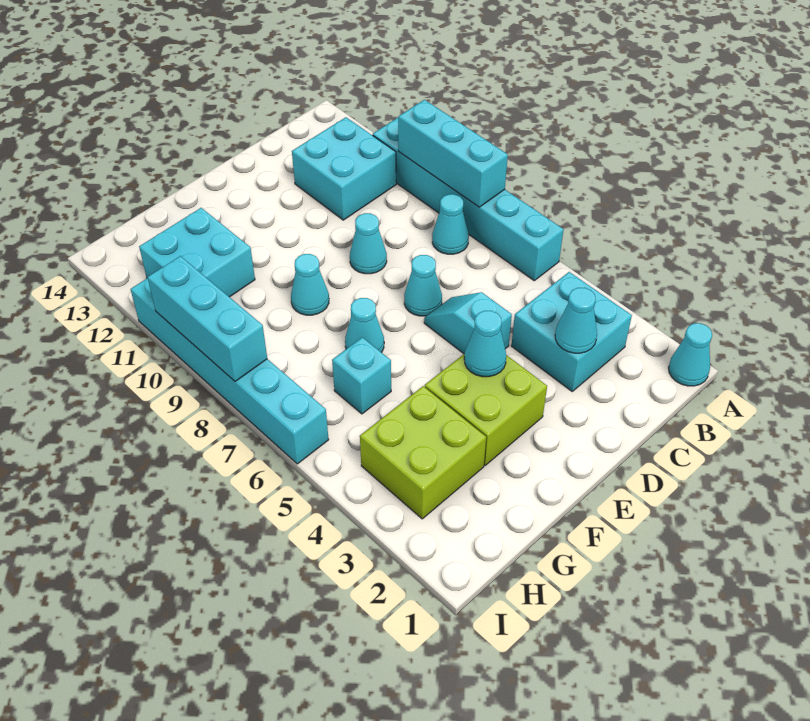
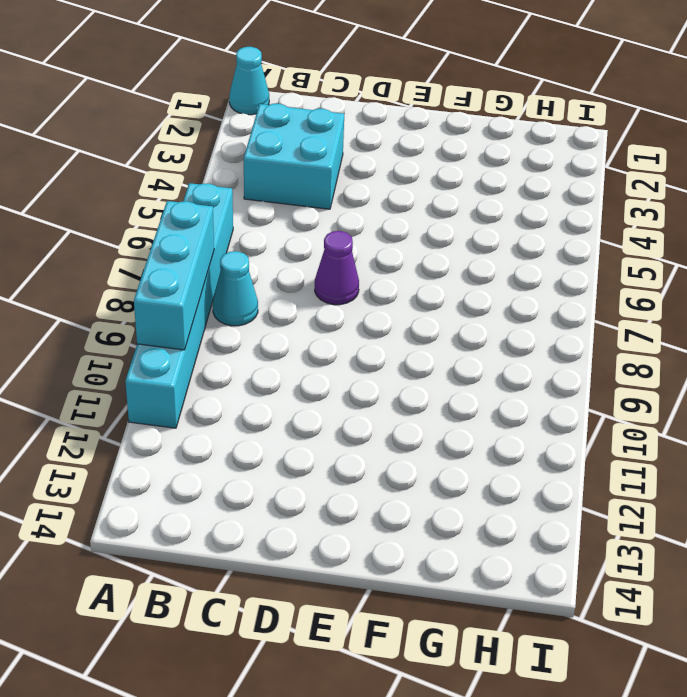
purple cone D7 level 1 -> cyan cone D7 level 1
none -> cyan brick B11:C12 level 1
none -> cyan slope D5:D6 level 1 top 5
none -> cyan cone D9 level 1

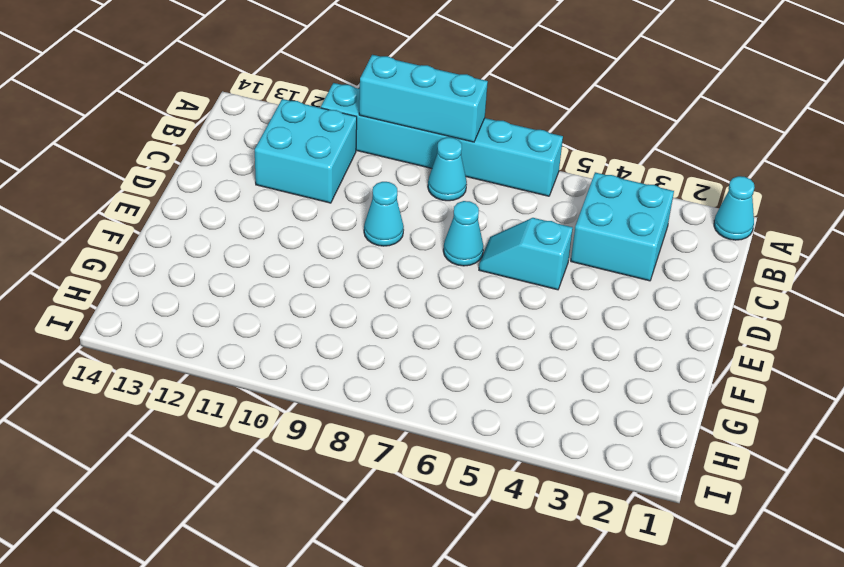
none -> lime brick E3:F4 level 1
none -> cyan cone F7 level 1
none -> cyan cone F9 level 1

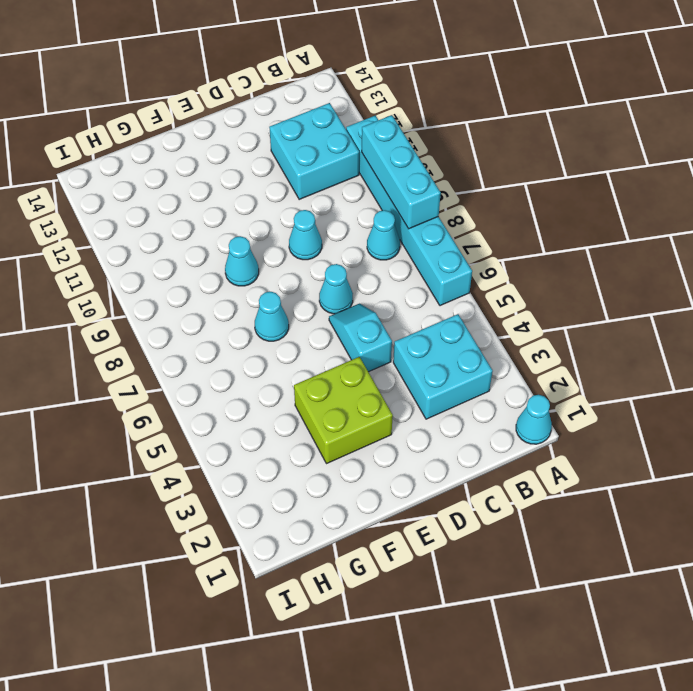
none -> lime brick G3:H4 level 1
none -> cyan brick G6 level 1
none -> cyan brick G11:H12 level 1

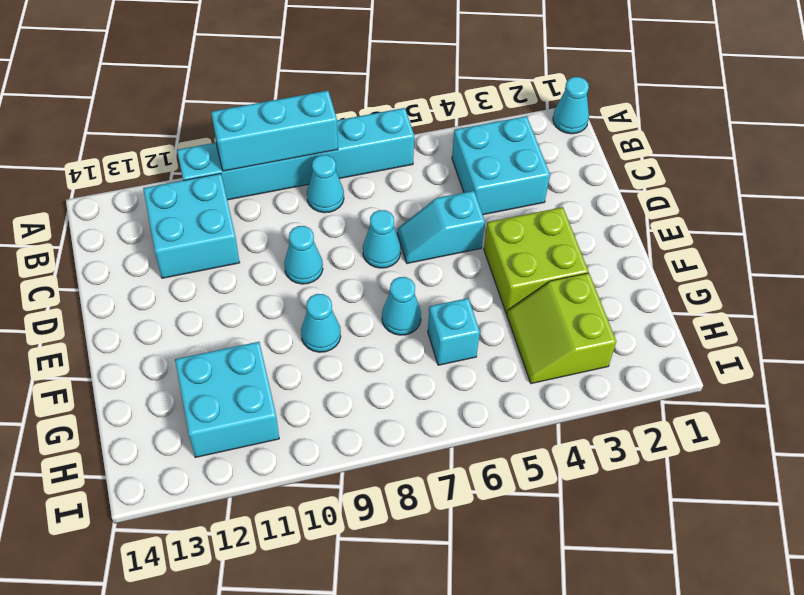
lime slope G3:H4 level 1 top 3 -> lime brick G3:H4 level 1
none -> cyan brick I6:I11 level 1
none -> cyan cone C3 level 2
none -> cyan cone E4 level 2

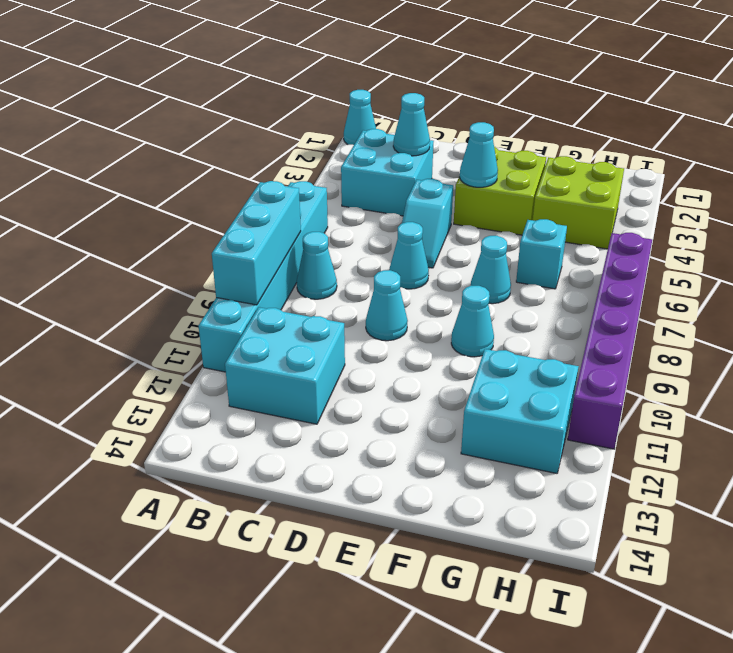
purple brick I6:I11 level 1 -> cyan brick I6:I11 level 1
none -> cyan brick I8:I10 level 2

